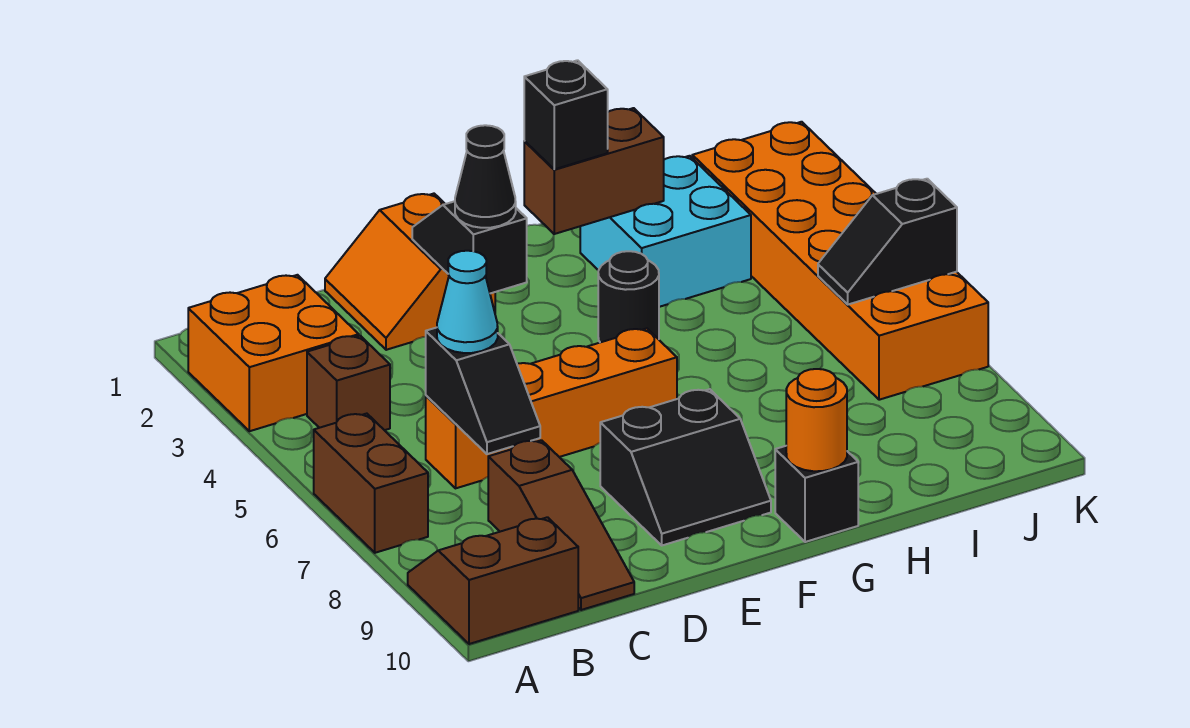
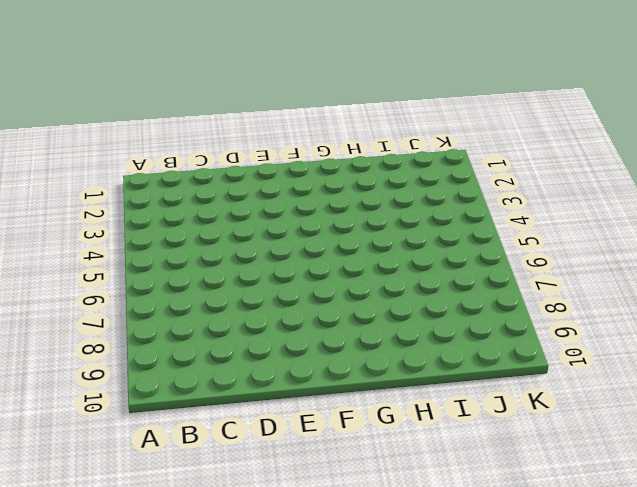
none -> orange brick A2:B3 level 1
none -> brown brick A6:A7 level 1
none -> brown slope A9:B10 level 1 top 10

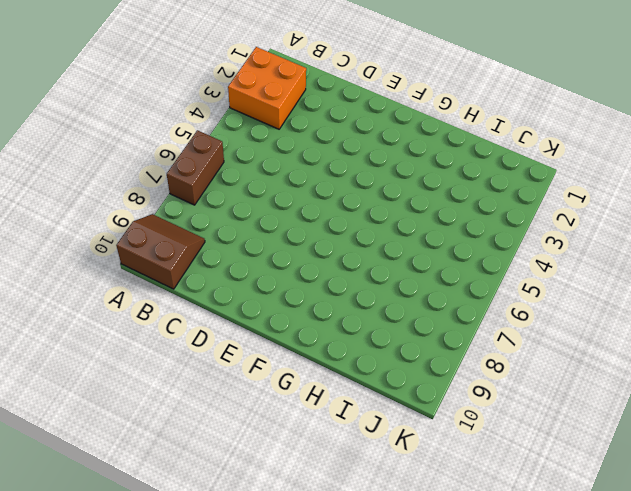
none -> brown brick B4 level 1
none -> orange brick C6:F6 level 1
none -> brown slope C8:C10 level 1 top 8

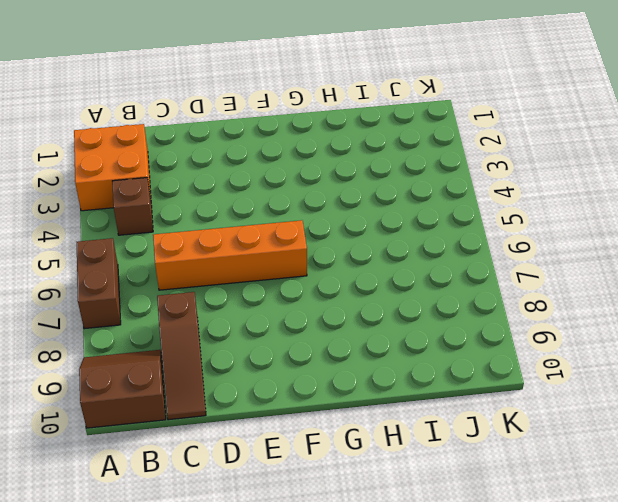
none -> orange slope D1:E2 level 1 top E
none -> black slope E8:F9 level 1 top 8
none -> black round brick G4 level 1

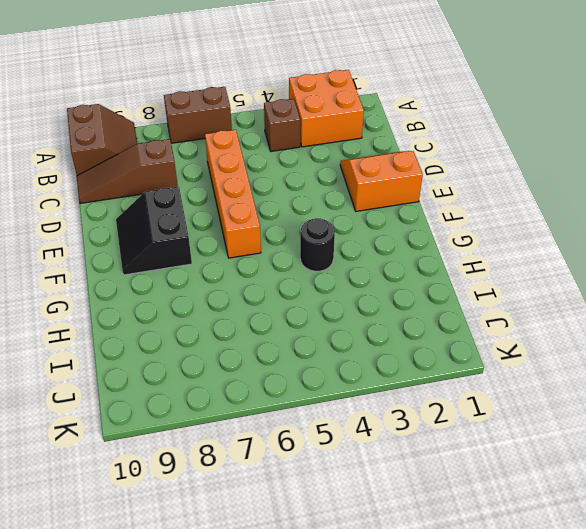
none -> black brick G10 level 1
none -> cyan brick H2:I3 level 1
none -> orange brick J2:K7 level 1

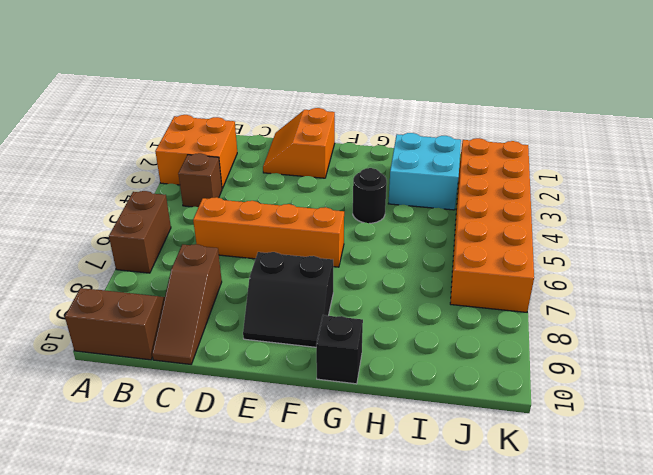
none -> black slope C6:C7 level 2 top 6
none -> black slope E2:E3 level 2 top 3
none -> brown brick G2:H2 level 2

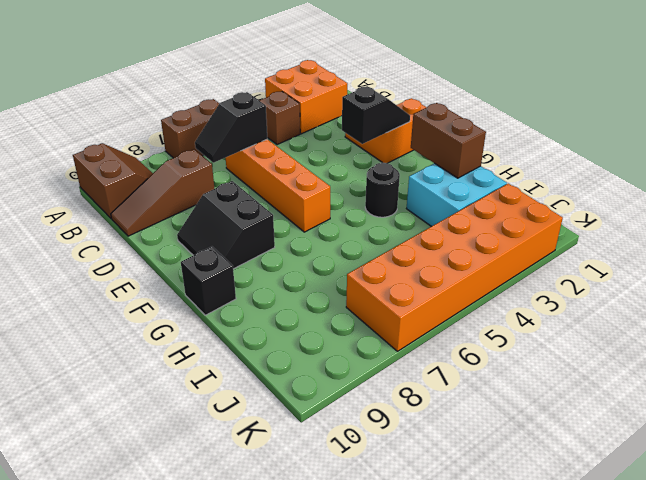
none -> orange round brick G10 level 2
none -> black slope J6:K6 level 2 top K
none -> cyan cone C6 level 3

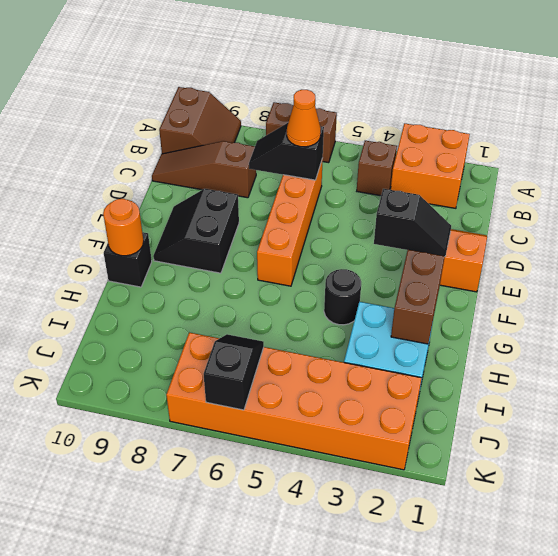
orange cone C6 level 3 -> cyan cone C6 level 3
none -> black cone E3 level 3
none -> black brick G2 level 3

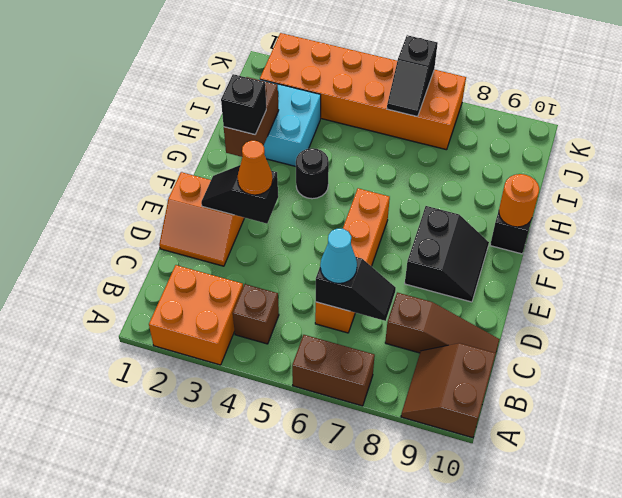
orange cone E3 level 3 -> black cone E3 level 3

